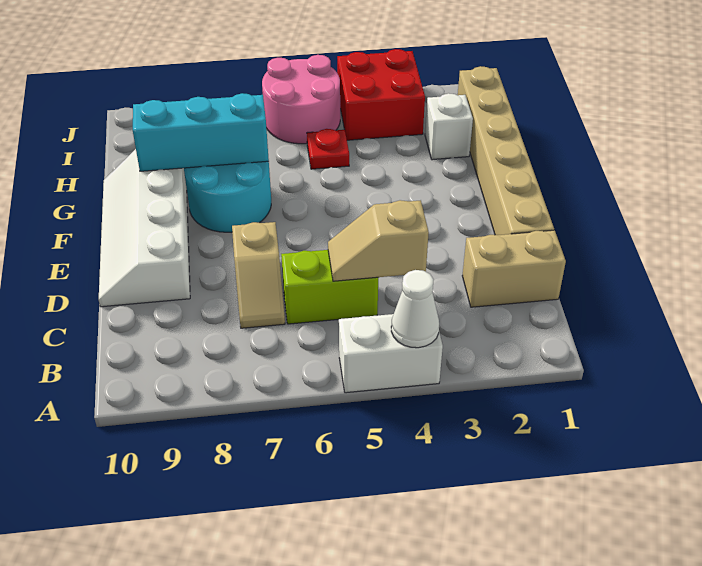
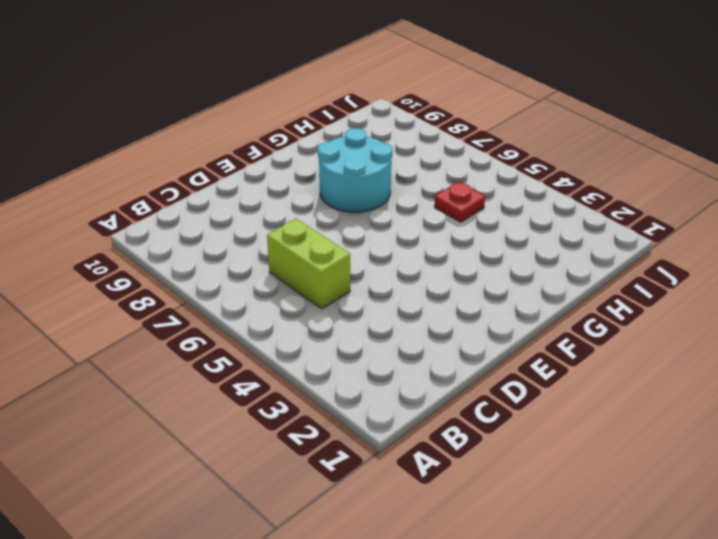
none -> white brick A4:A5 level 1
none -> tan brick C1:C2 level 1
none -> tan slope C7:D7 level 1 top D

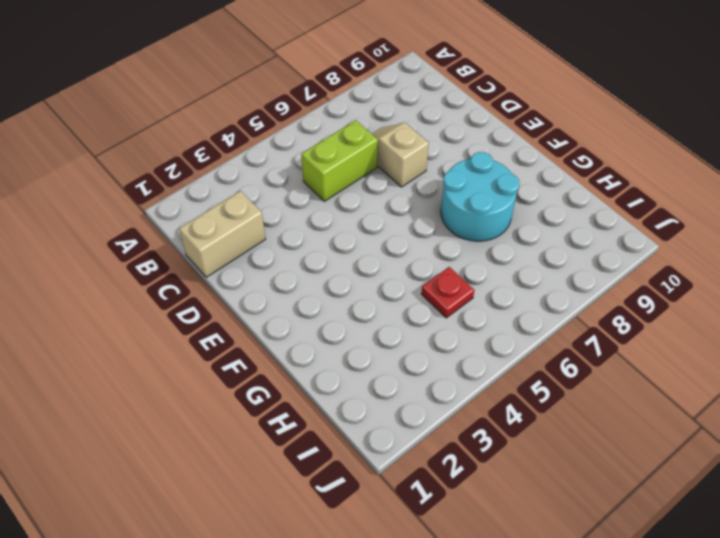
none -> white brick A4:A5 level 1
none -> tan brick D1:I1 level 1
none -> white slope D9:G10 level 1 top 9

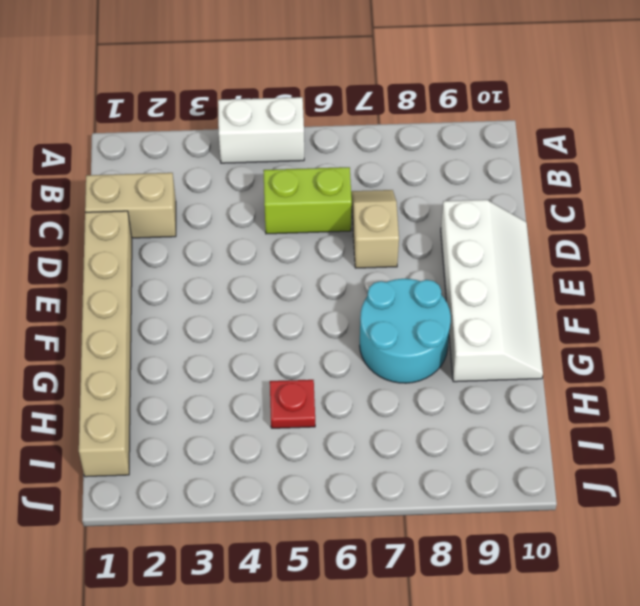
none -> white brick H2 level 1
none -> red brick I3:J4 level 1
none -> pink round brick I5:J6 level 1

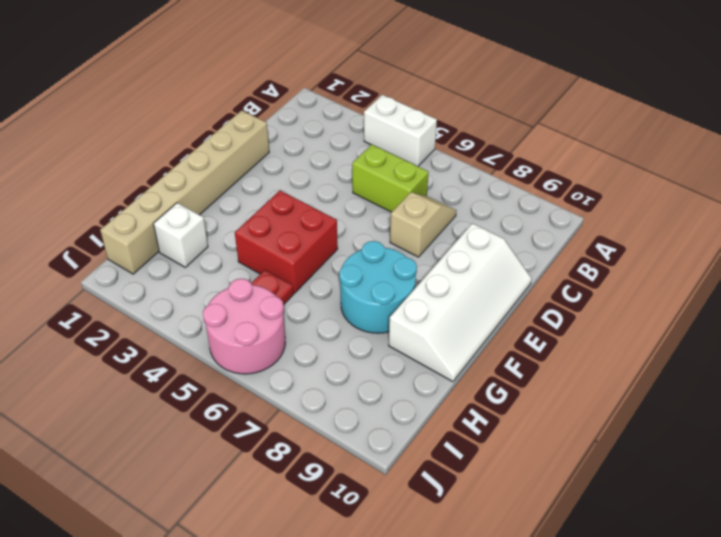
red brick F4:G5 level 1 -> red brick I3:J4 level 1
none -> tan brick C1:C2 level 1
none -> white cone A4 level 2
none -> tan slope C4:C5 level 2 top 4

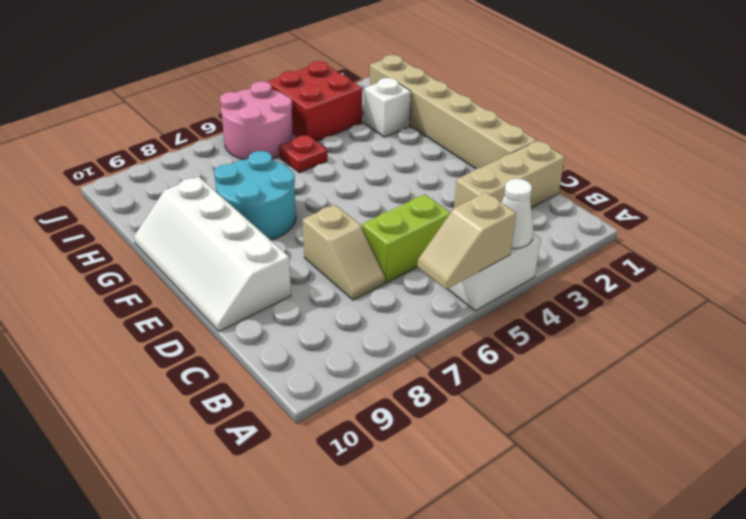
tan slope A5:A6 level 2 top 5 -> tan slope C4:C5 level 2 top 4
tan brick C1:C3 level 1 -> tan brick C1:C2 level 1
none -> cyan brick G7:G9 level 2

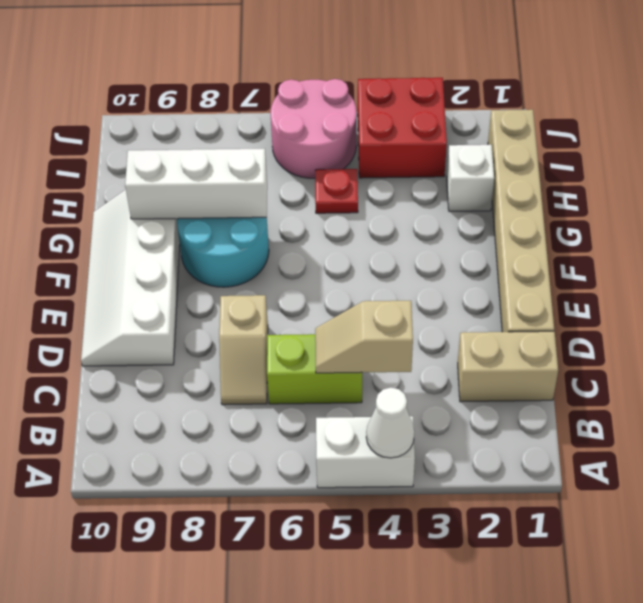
white brick G7:G9 level 2 -> cyan brick G7:G9 level 2

